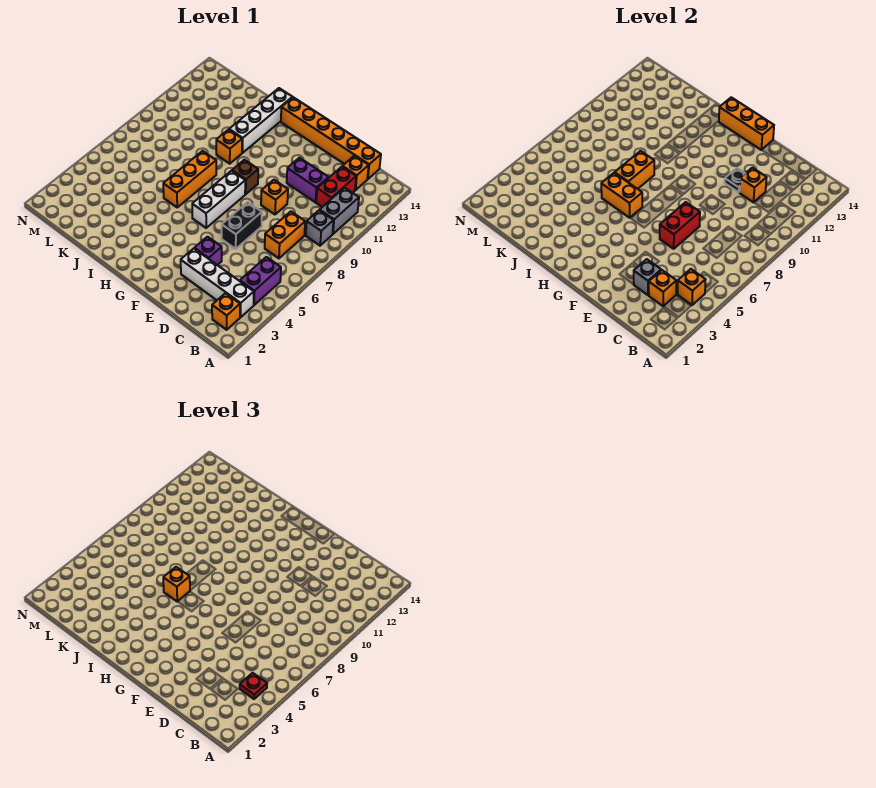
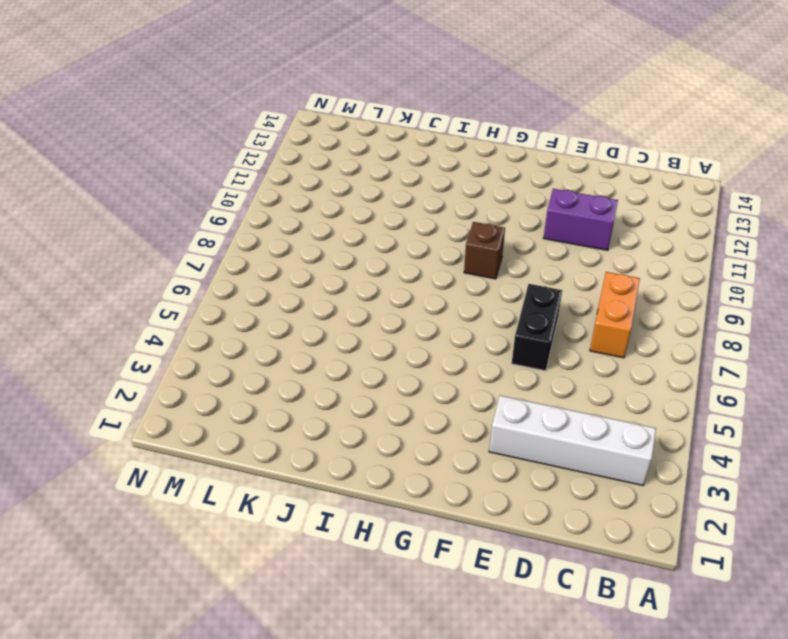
none -> orange brick B2 level 1
none -> purple brick B4:B5 level 1
none -> grey brick B9 level 1

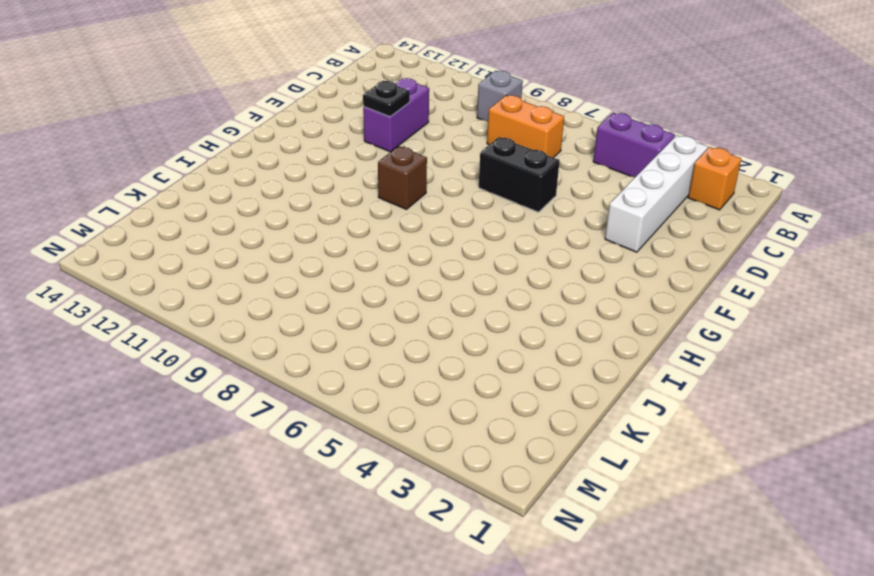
none -> grey brick B10:B11 level 1
none -> red brick C11:C12 level 1
none -> orange brick C13 level 1

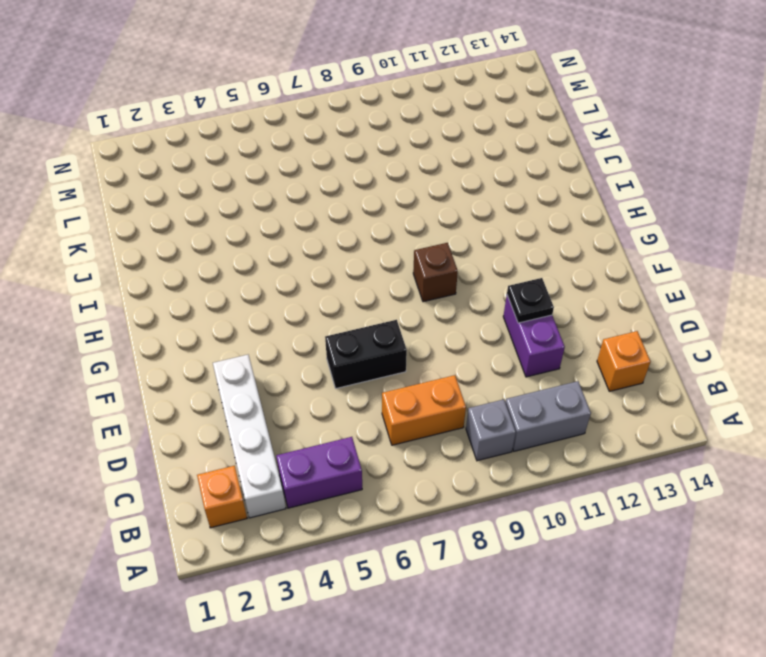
none -> red brick C11:C12 level 1
none -> orange brick C14:H14 level 1
none -> purple brick E4 level 1

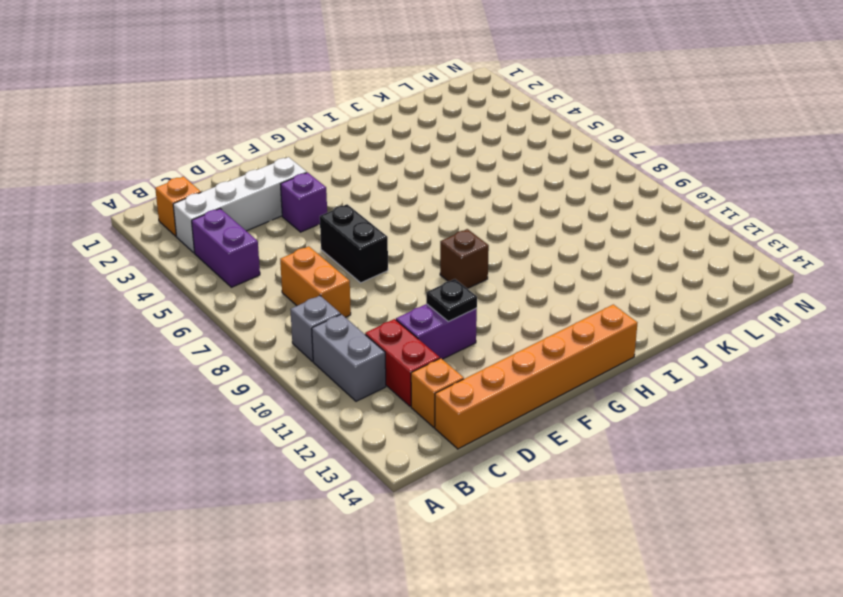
none -> orange brick E9 level 1
none -> white brick G6:G8 level 1
none -> orange brick I6:I8 level 1

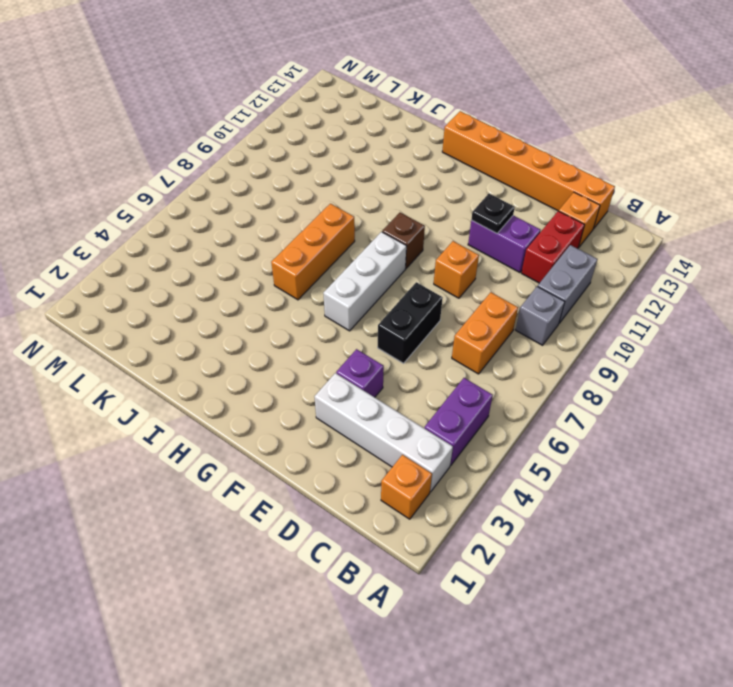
none -> orange brick I10 level 1
none -> white brick I11:I14 level 1
none -> orange brick B4 level 2

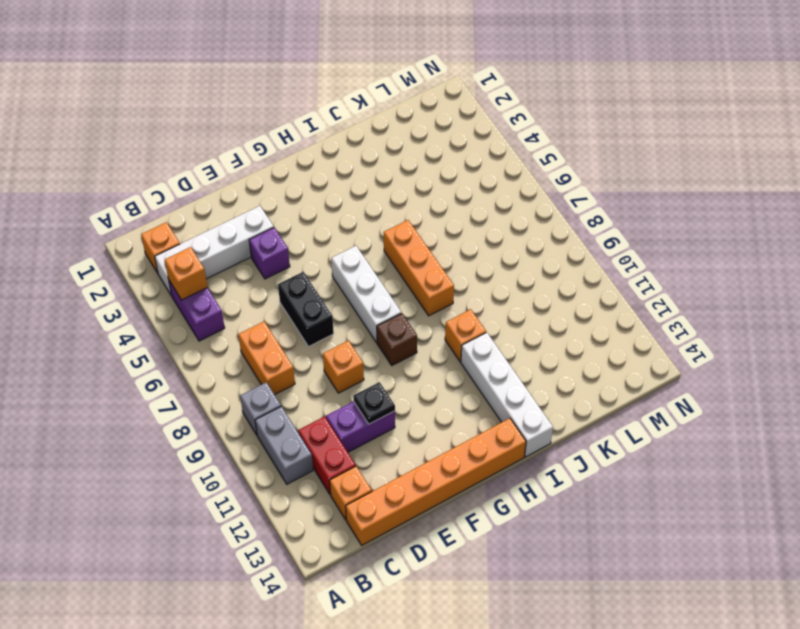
none -> orange brick C3 level 2
none -> grey brick D3 level 2
none -> orange brick D11 level 2

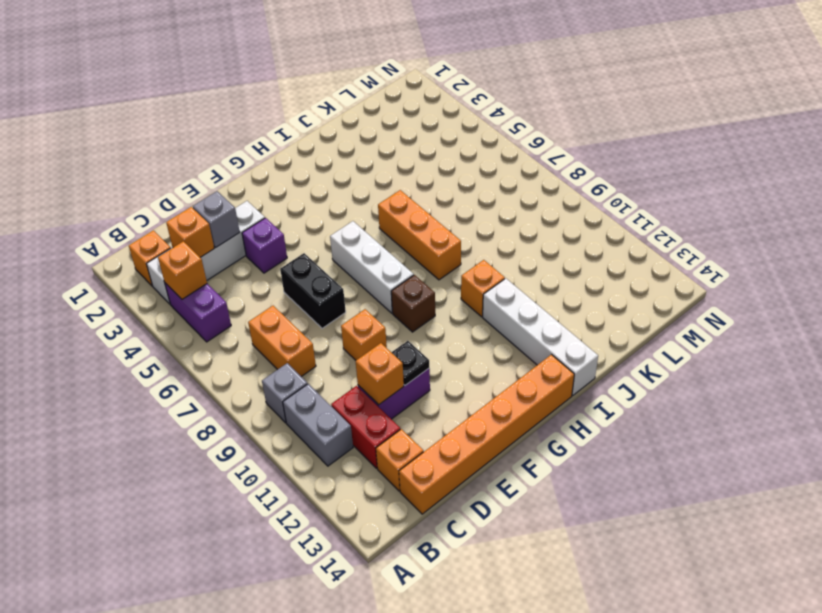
none -> red brick E6:E7 level 2
none -> orange brick F14:H14 level 2
none -> orange brick H6:I6 level 2

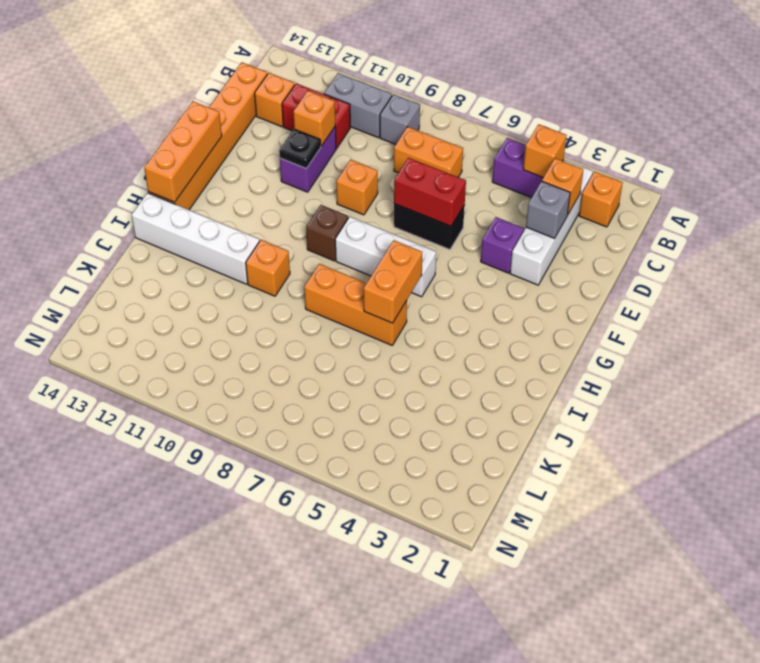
none -> orange brick I7:I8 level 2
none -> red plate B4 level 3
none -> orange brick I6 level 3

